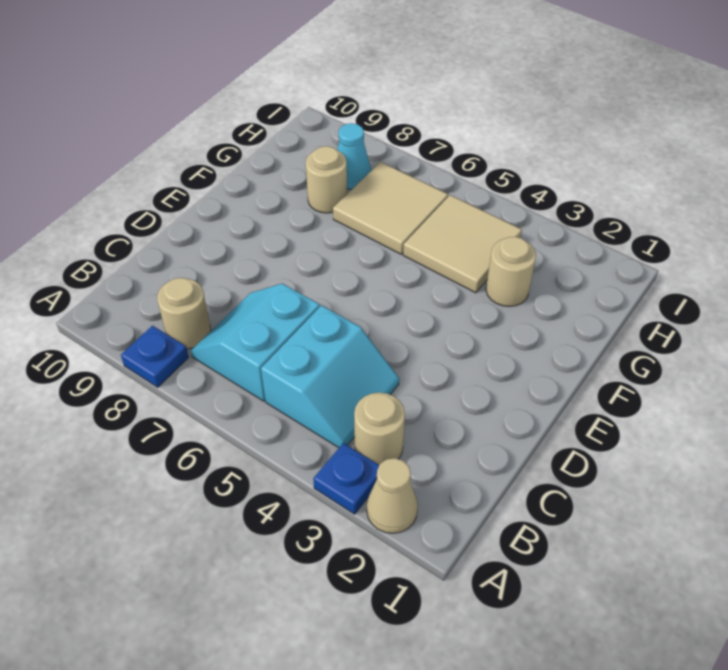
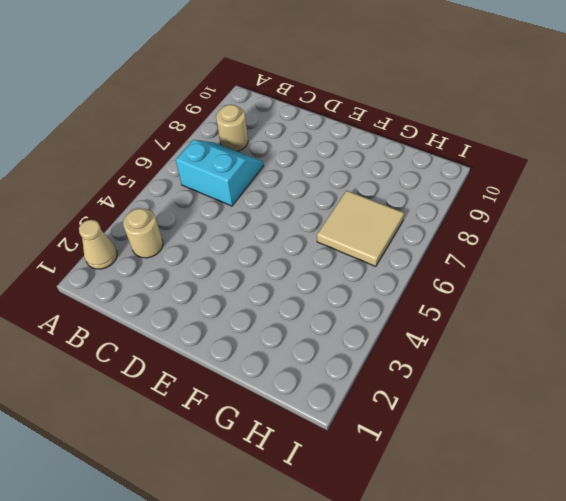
none -> blue plate A3 level 1
none -> blue plate A8 level 1
none -> cyan slope B4:C5 level 1 top 5

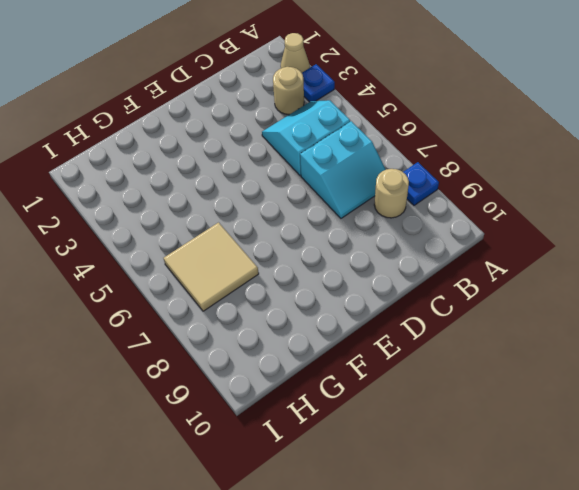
none -> tan round brick G3 level 1
none -> tan tile G4:H5 level 1
none -> tan round brick G8 level 1

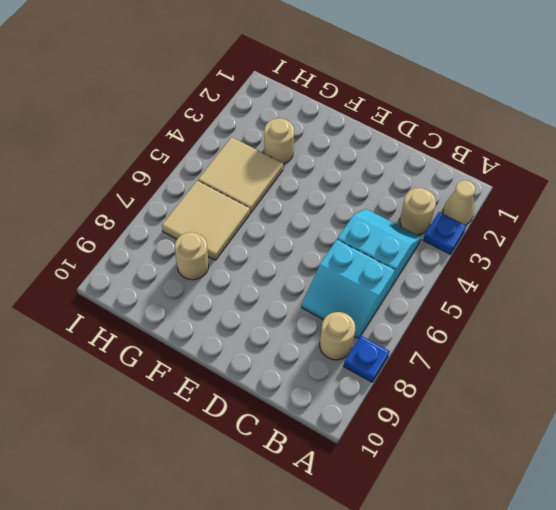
none -> cyan cone H8 level 1

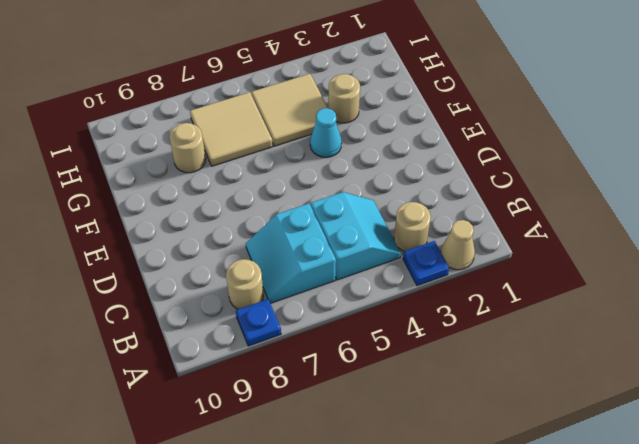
cyan cone F4 level 1 -> cyan cone H8 level 1

